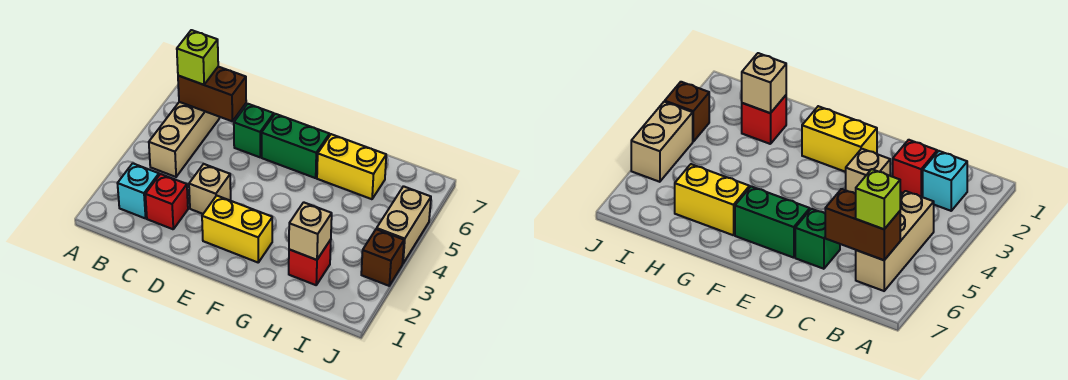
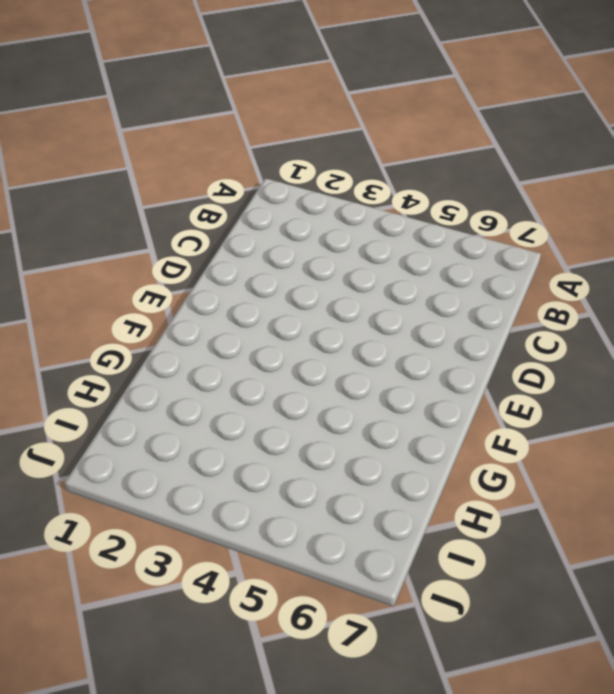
none -> cyan brick B2 level 1
none -> tan brick B4:B6 level 1
none -> red brick C2 level 1

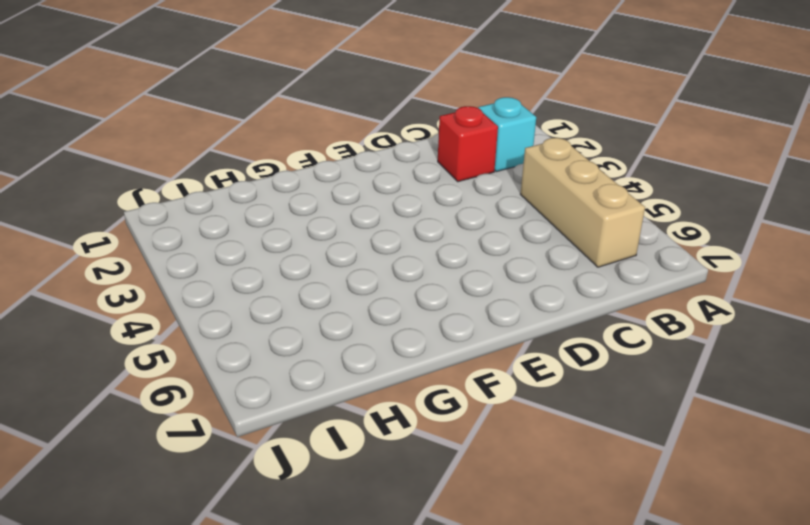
none -> tan brick D3 level 1
none -> green brick D6 level 1
none -> yellow brick E2:F2 level 1

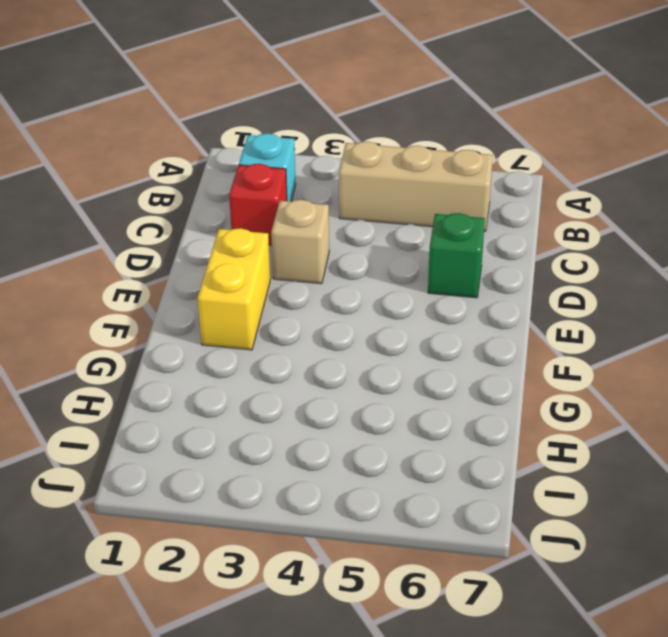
none -> green brick E6:F6 level 1
none -> yellow brick G6:H6 level 1
none -> red brick H2 level 1

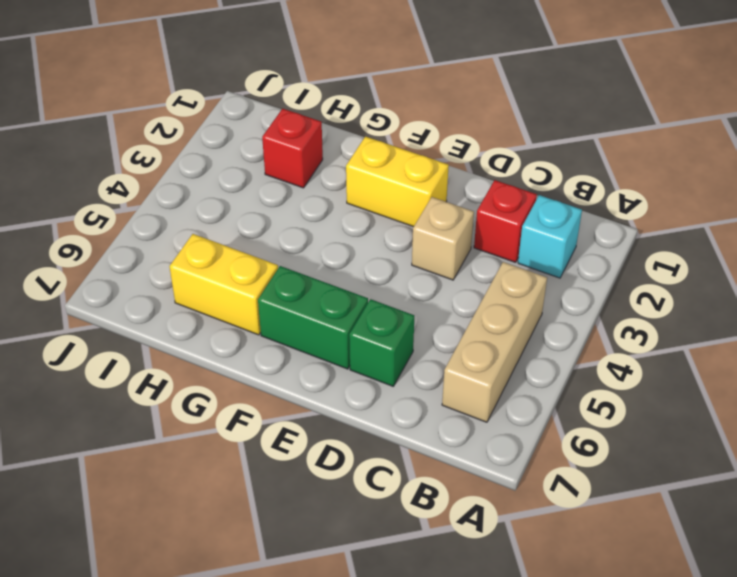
none -> brown brick J3 level 1
none -> tan brick J4:J5 level 1
none -> brown brick B6:C6 level 2

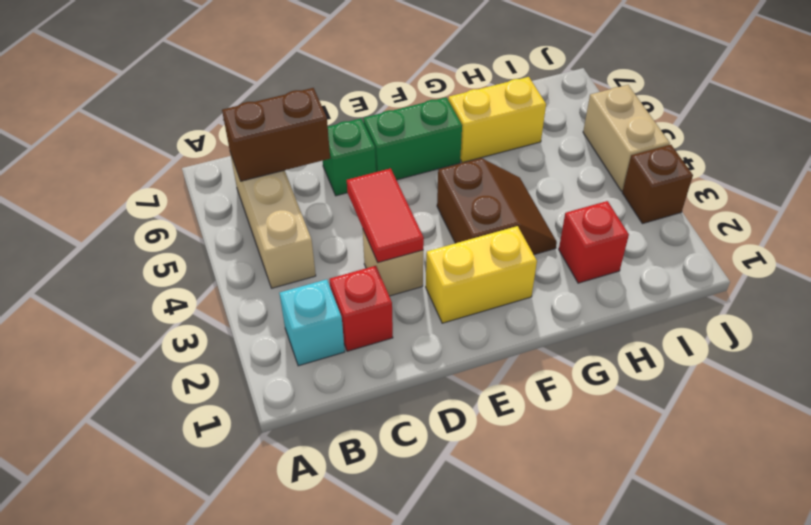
red tile D3:D4 level 2 -> none
brown slope F3:G4 level 1 top F -> none
none -> tan brick H2 level 2
none -> lime brick B6 level 3

